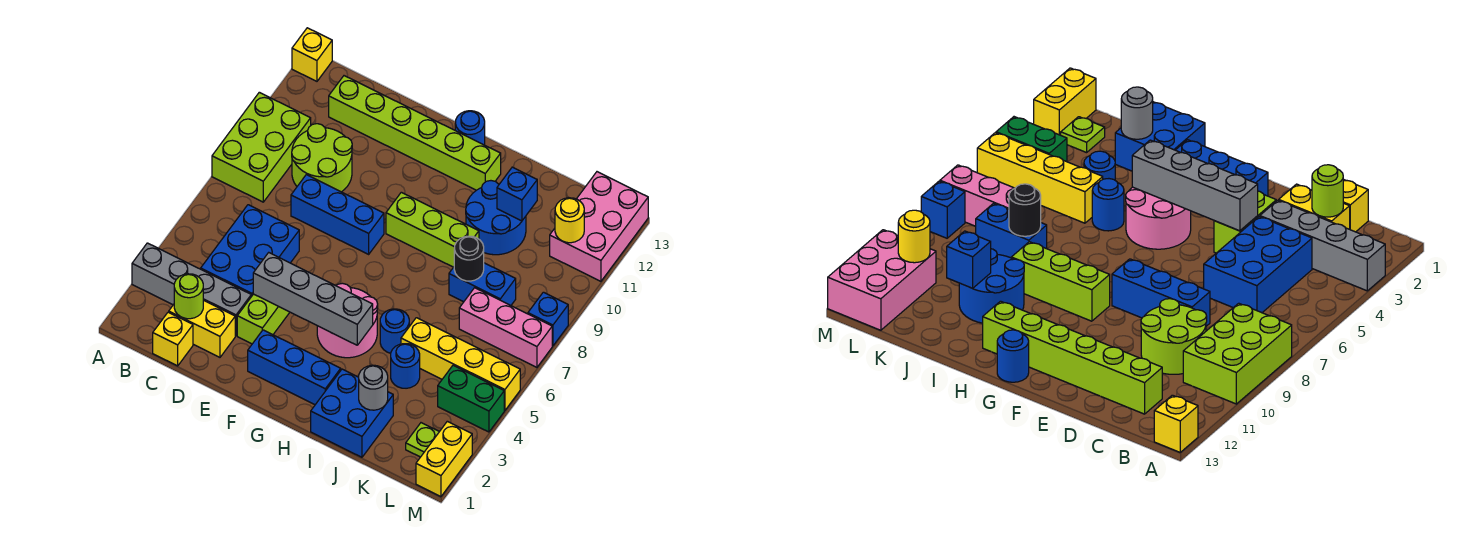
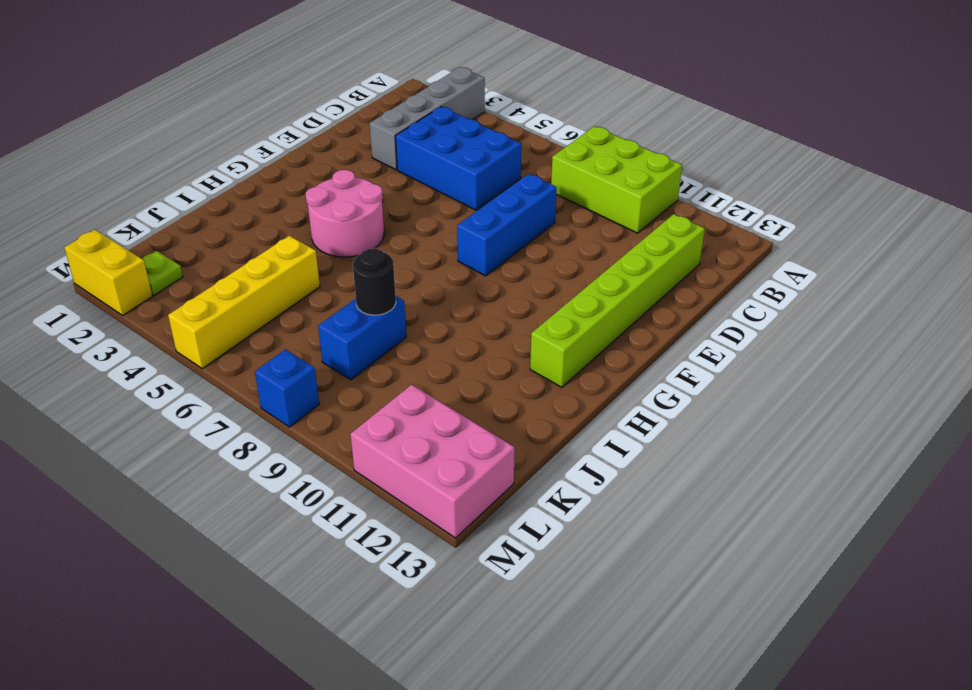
none -> yellow brick A13 level 1
none -> yellow brick C1 level 1
none -> yellow brick C2:D2 level 1
none -> lime round brick C9:D10 level 1

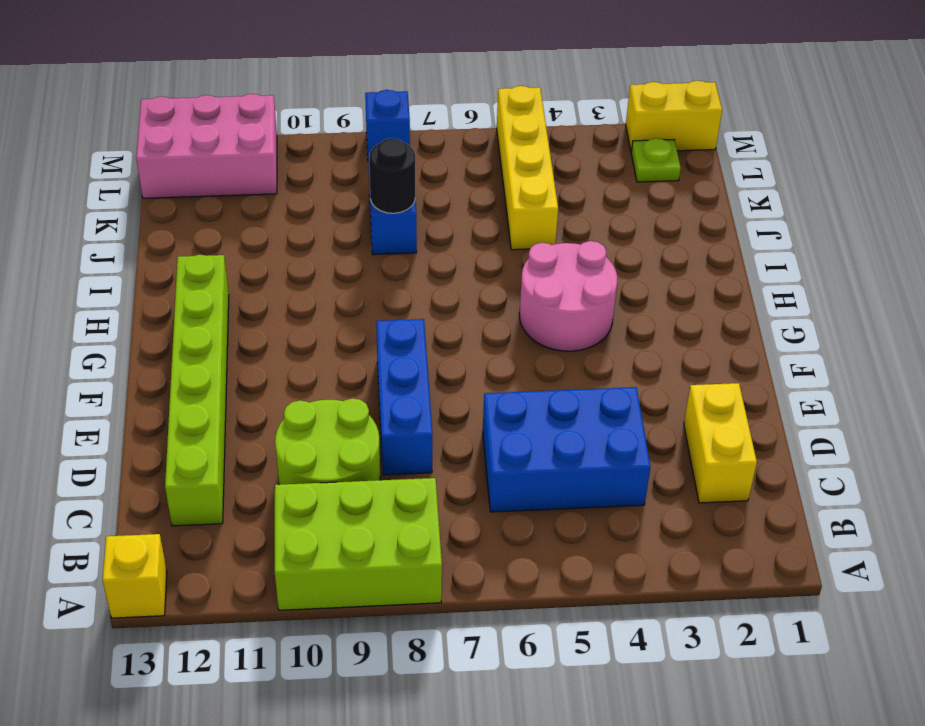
none -> grey brick A3:D3 level 1
none -> yellow brick C1 level 1
none -> lime brick E3:E4 level 1
none -> blue brick F2:H2 level 1

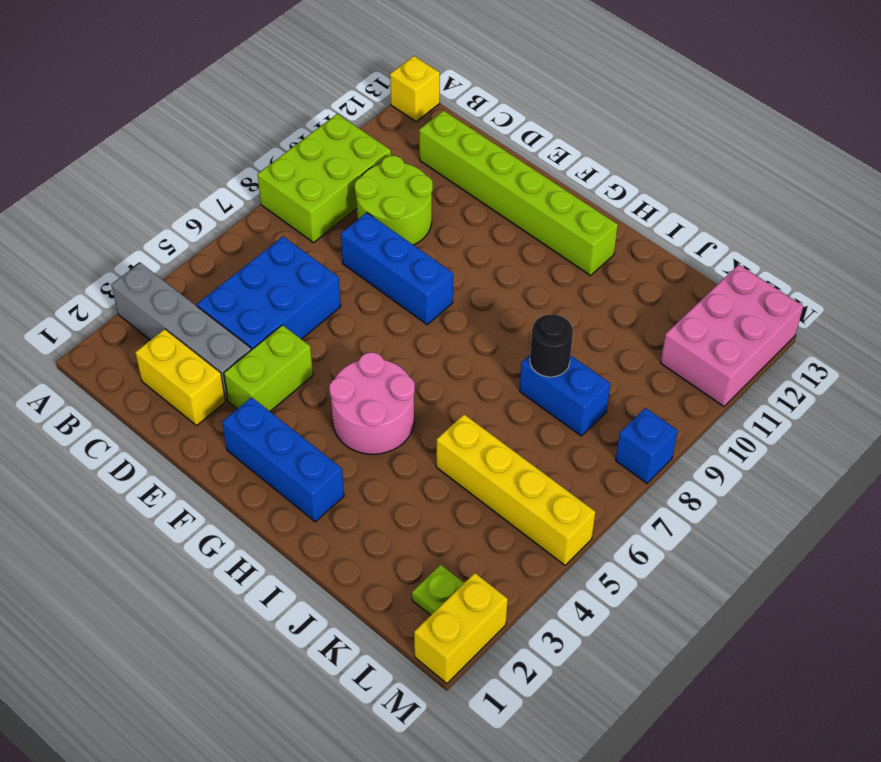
none -> yellow brick C1 level 1
none -> lime brick G9:I9 level 1
none -> blue round brick G13 level 1
none -> blue brick I1:J2 level 1

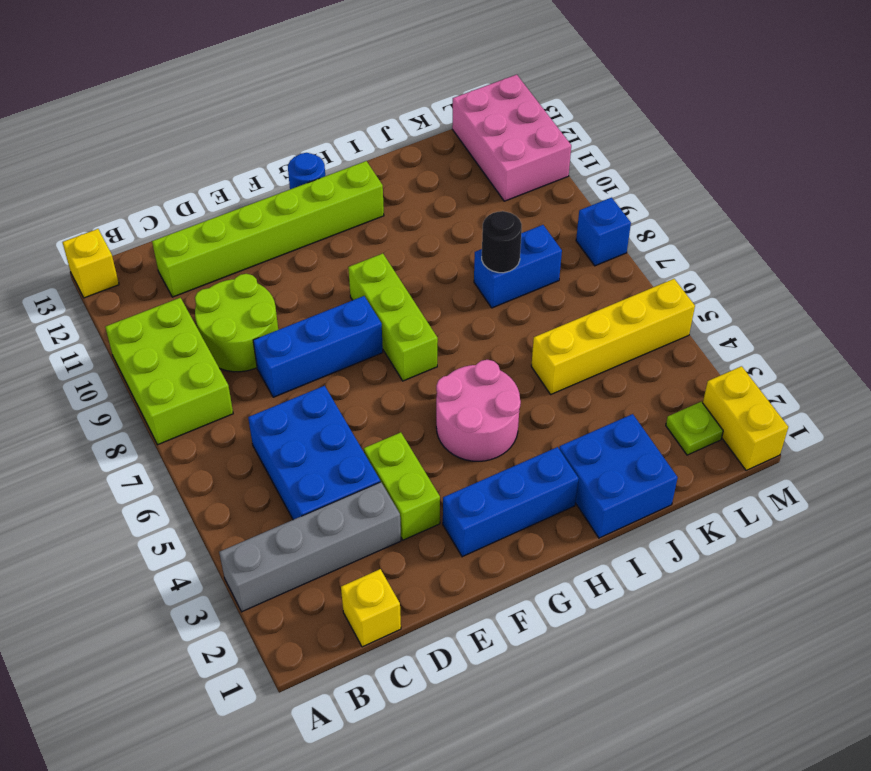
lime brick G7:G9 level 1 -> lime brick G9:I9 level 1
none -> yellow brick C2:D2 level 1
none -> blue round brick I5 level 1
none -> blue round brick I10:J11 level 1
none -> blue round brick J4 level 1

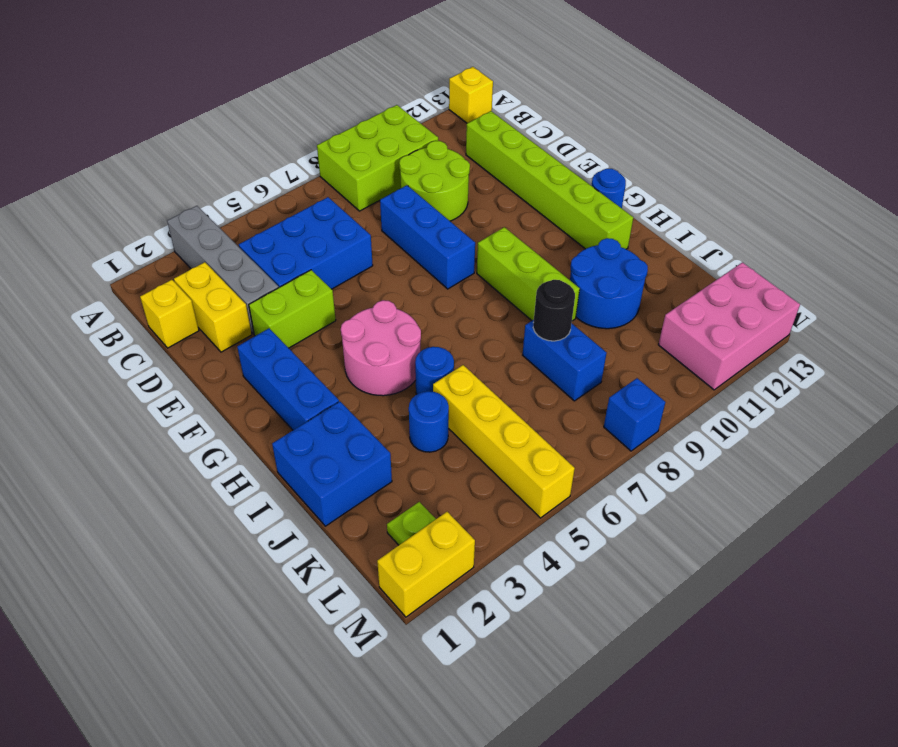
none -> pink brick K7:M7 level 1
none -> green brick L4:M4 level 1
none -> lime round brick C2 level 2
none -> grey brick E4:H4 level 2

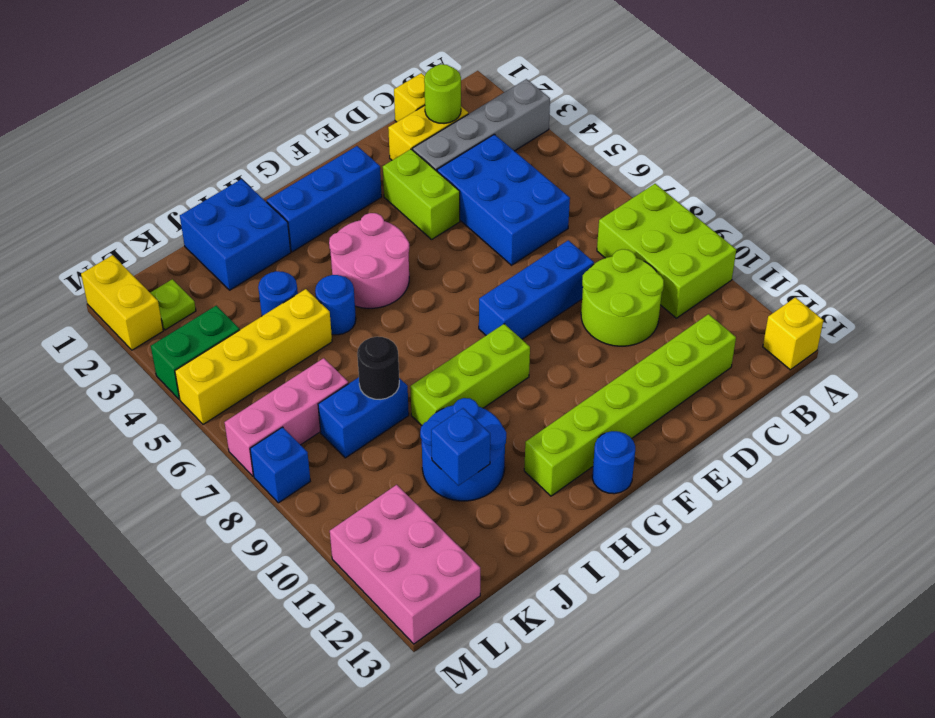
none -> grey brick E4:H4 level 2
none -> grey round brick J2 level 2
none -> yellow round brick L11 level 2

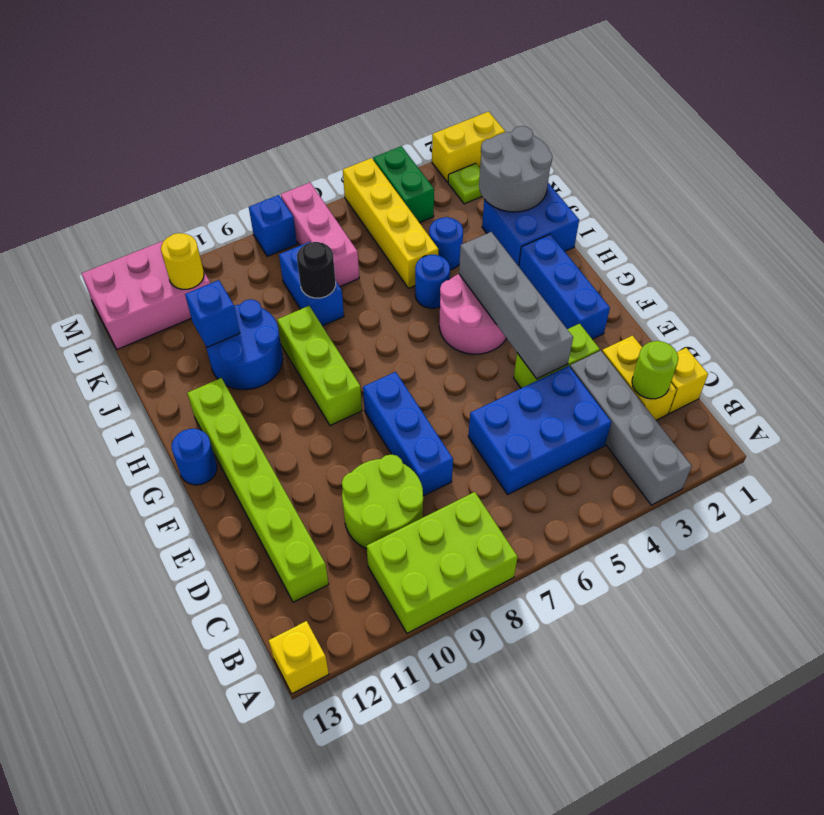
grey round brick J1:K2 level 2 -> grey round brick J2 level 2

